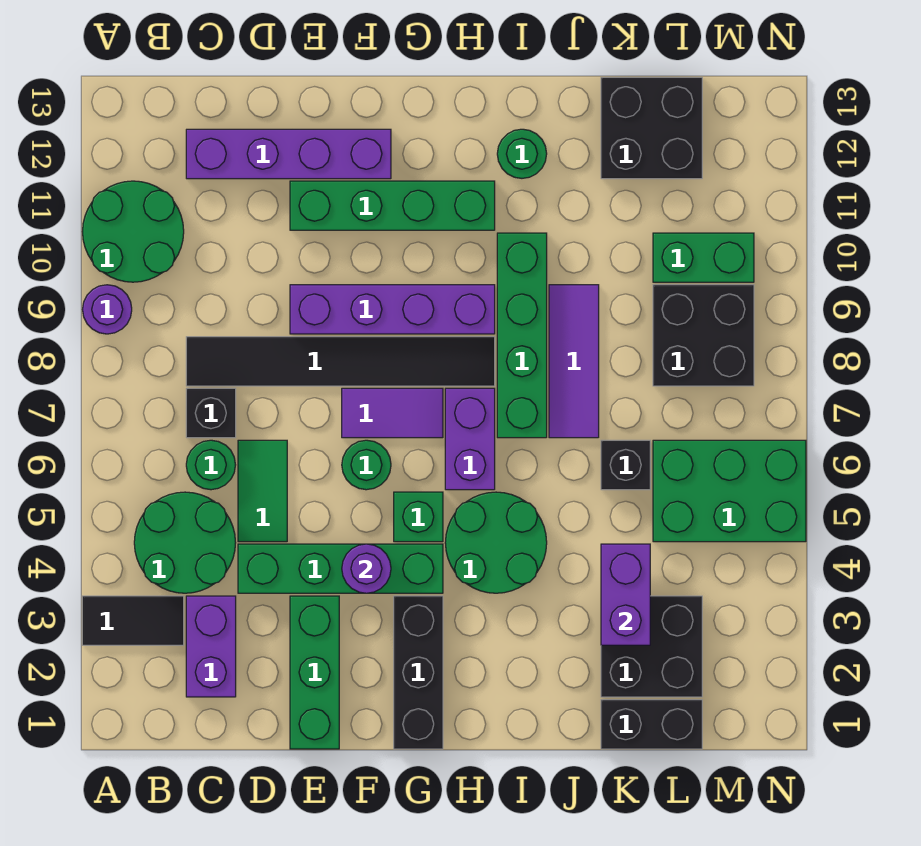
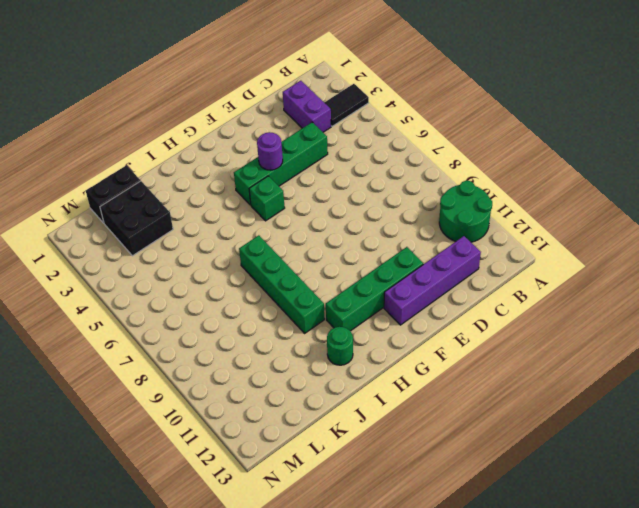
none -> purple round brick A9 level 1
none -> green round brick B4:C5 level 1
none -> green round brick C6 level 1
none -> black brick C7 level 1

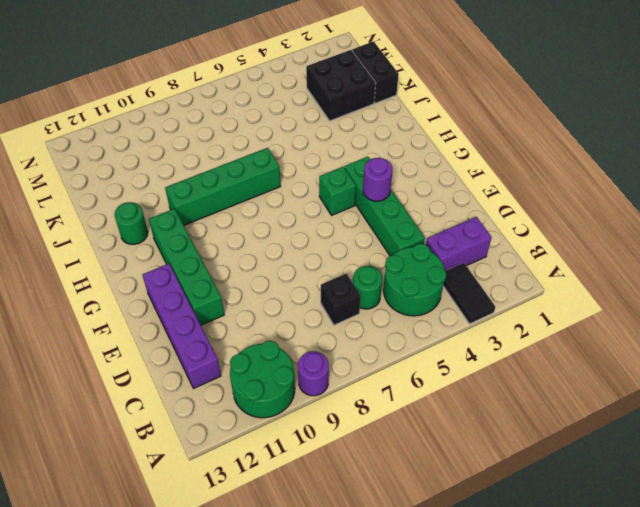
none -> black tile C8:H8 level 1
none -> green tile D5:D6 level 1
none -> green brick E1:E3 level 1
none -> purple brick E9:H9 level 1

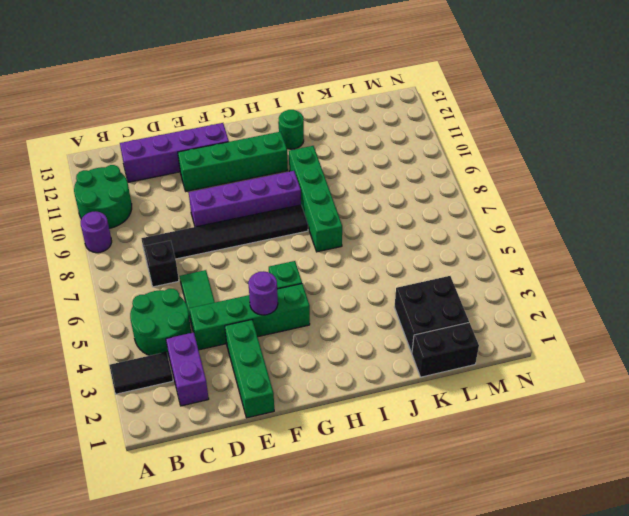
none -> green round brick C6 level 1
none -> green round brick F6 level 1
none -> purple tile F7:G7 level 1
none -> black brick G1:G3 level 1

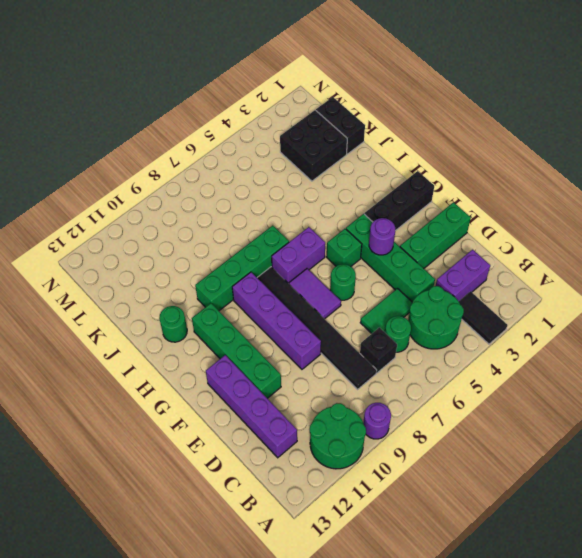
none -> green round brick H4:I5 level 1
none -> purple tile J7:J9 level 1
none -> black brick K6 level 1
none -> black brick K12:L13 level 1

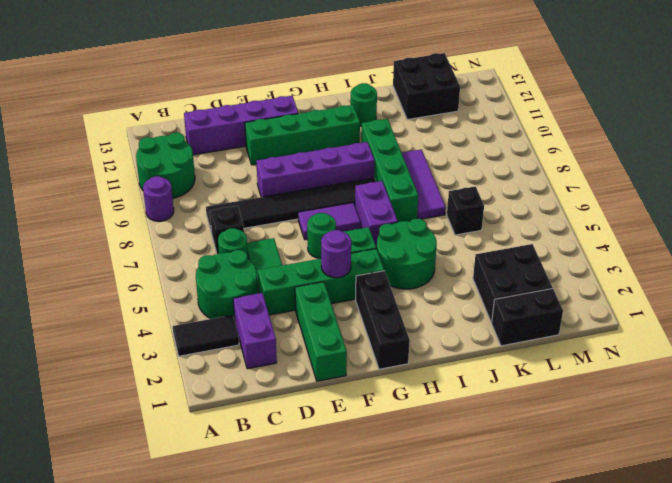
none -> green brick L5:N6 level 1
none -> black brick L8:M9 level 1
none -> green brick L10:M10 level 1
none -> purple brick K3:K4 level 2

